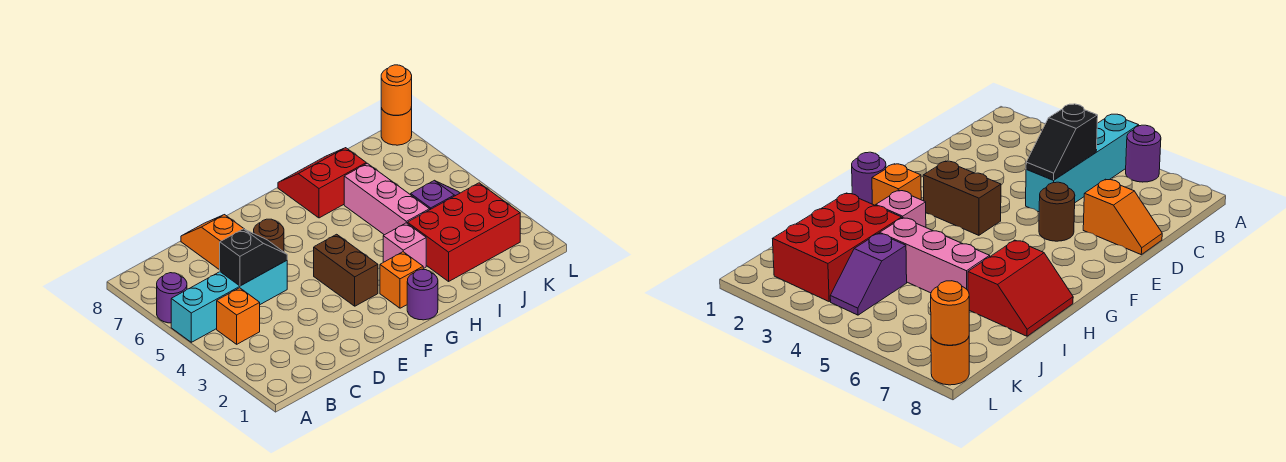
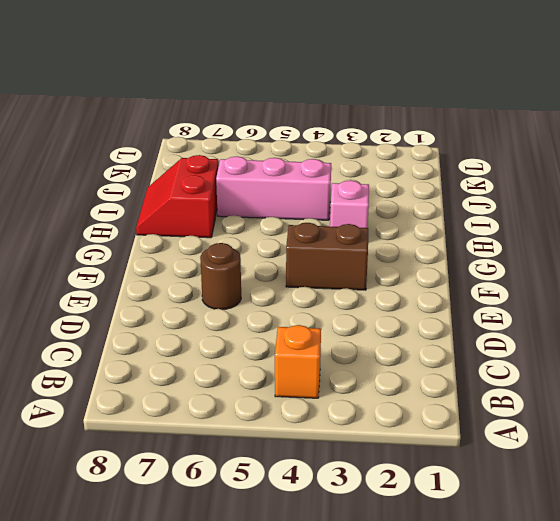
none -> cyan brick A5:D5 level 1
none -> purple round brick A6 level 1
none -> orange slope D7:D8 level 1 top 7

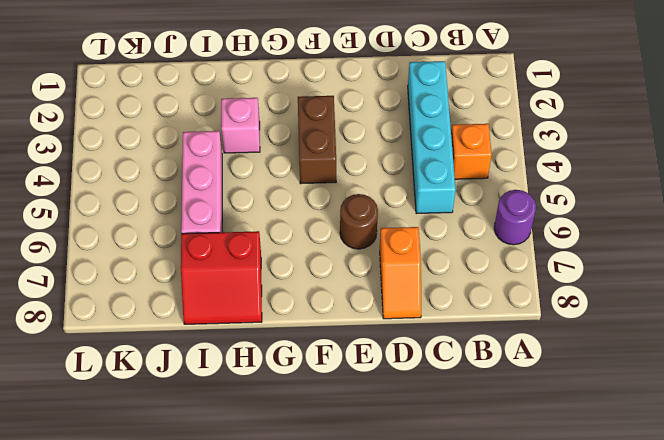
cyan brick C2:C5 level 1 -> cyan brick A5:D5 level 1
none -> purple round brick G1 level 1
none -> orange brick G2 level 1
none -> red brick I2:K3 level 1

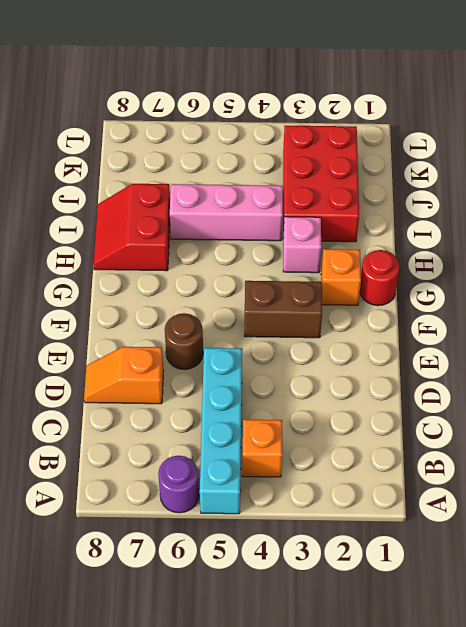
red round brick G1 level 1 -> purple round brick G1 level 1
none -> purple slope J4:K4 level 1 top J
none -> orange round brick L8 level 1
none -> black slope C5:D5 level 2 top C

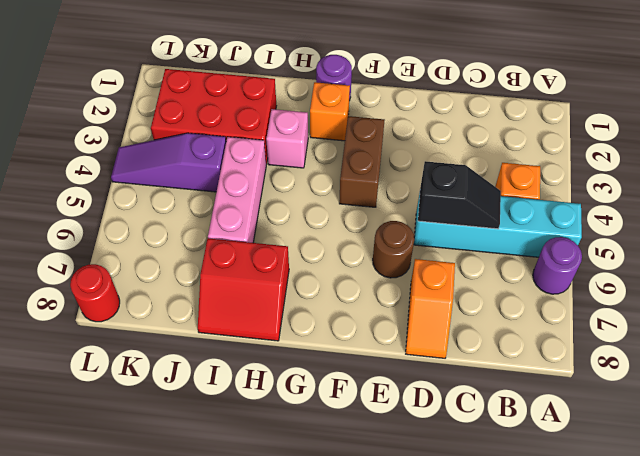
black slope C5:D5 level 2 top D -> black slope C5:D5 level 2 top C
purple slope J4:L4 level 1 top J -> purple slope J4:K4 level 1 top J
red round brick L8 level 1 -> orange round brick L8 level 1
none -> orange round brick L8 level 2

